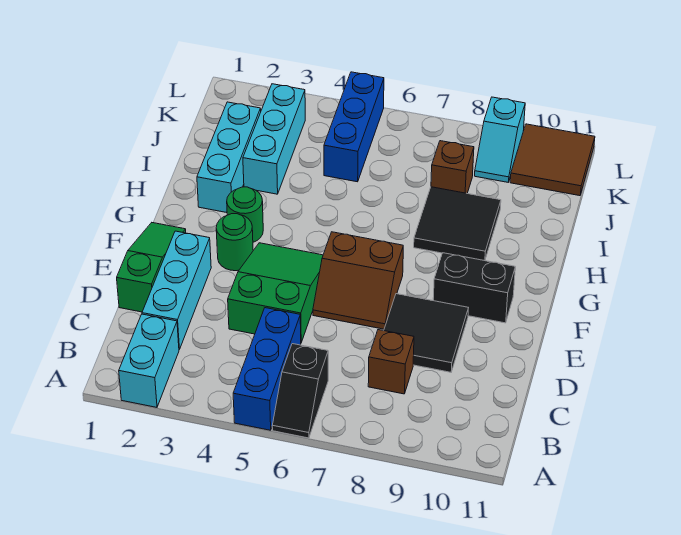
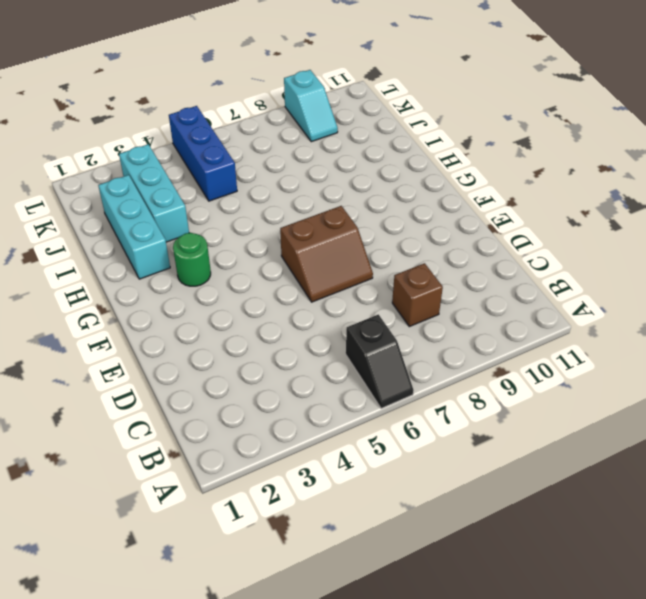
none -> cyan brick A2:B2 level 1
none -> blue brick A5:C5 level 1
none -> cyan brick C2:E2 level 1

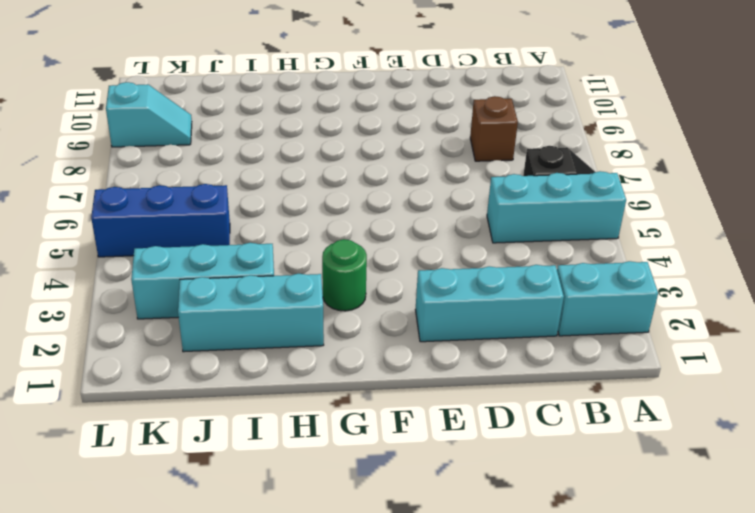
cyan brick A5:C5 level 1 -> blue brick A5:C5 level 1
none -> green slope D1:F1 level 1 top D
none -> green slope D4:F5 level 1 top D
none -> black tile D8:E9 level 1

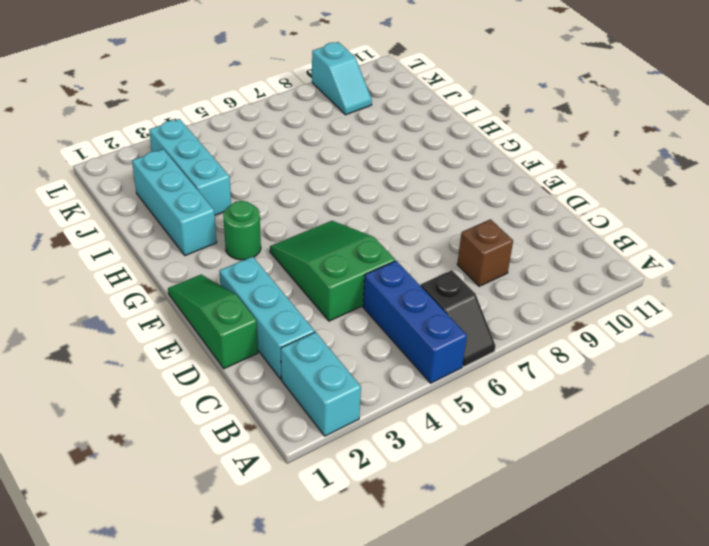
none -> black tile D8:E9 level 1
none -> brown slope E6:F7 level 1 top F
none -> green round brick F3 level 1

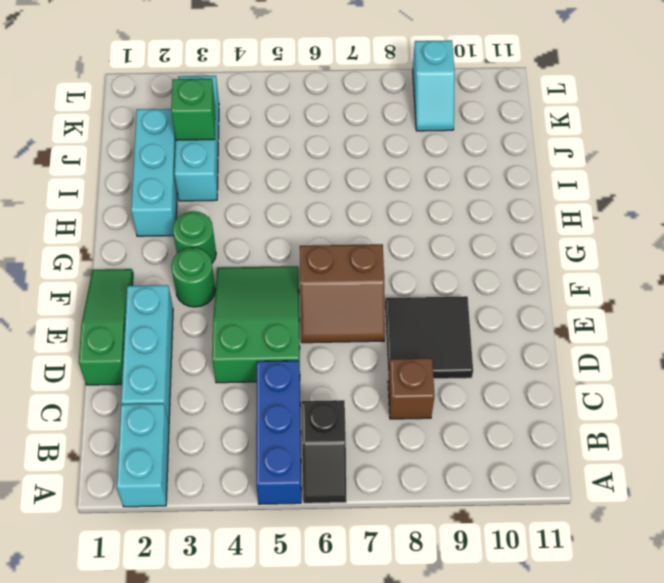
green brick J3 level 2 -> none
none -> black brick F9:F10 level 1
none -> black tile H8:I9 level 1
none -> blue brick J5:L5 level 1

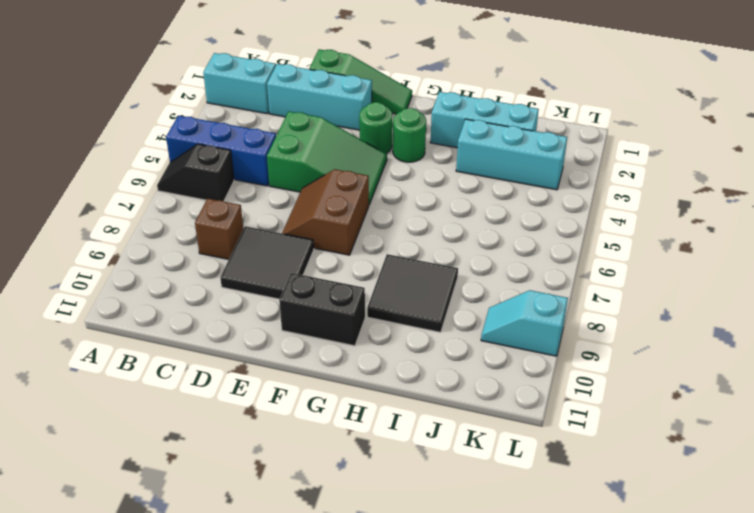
black brick F10:G10 level 1 -> black brick F9:F10 level 1
none -> blue brick J5:L5 level 1
none -> brown brick J8 level 1
none -> brown tile K10:L11 level 1

